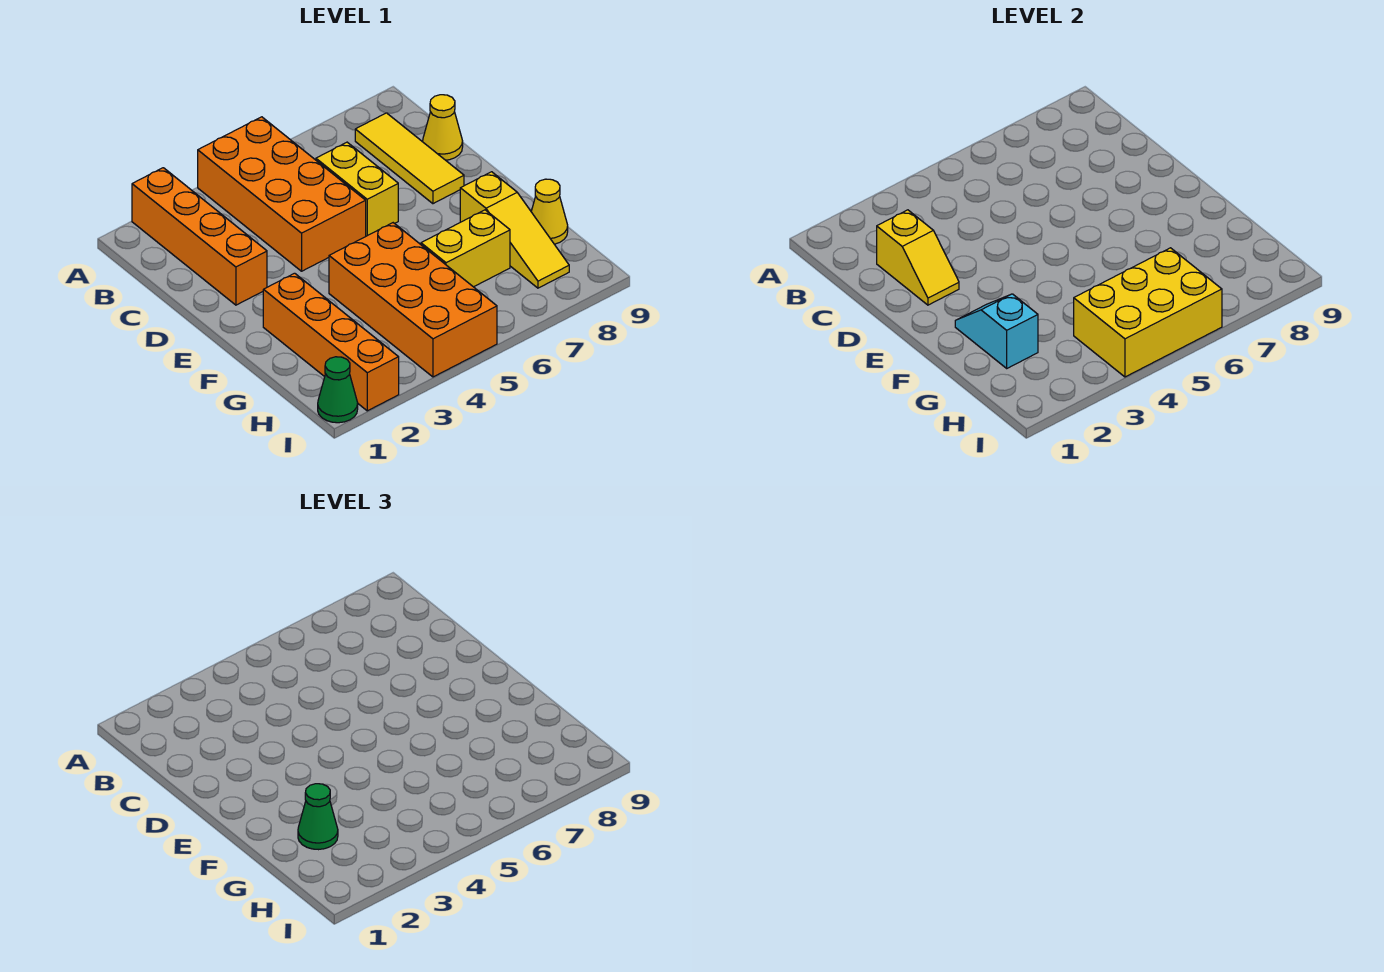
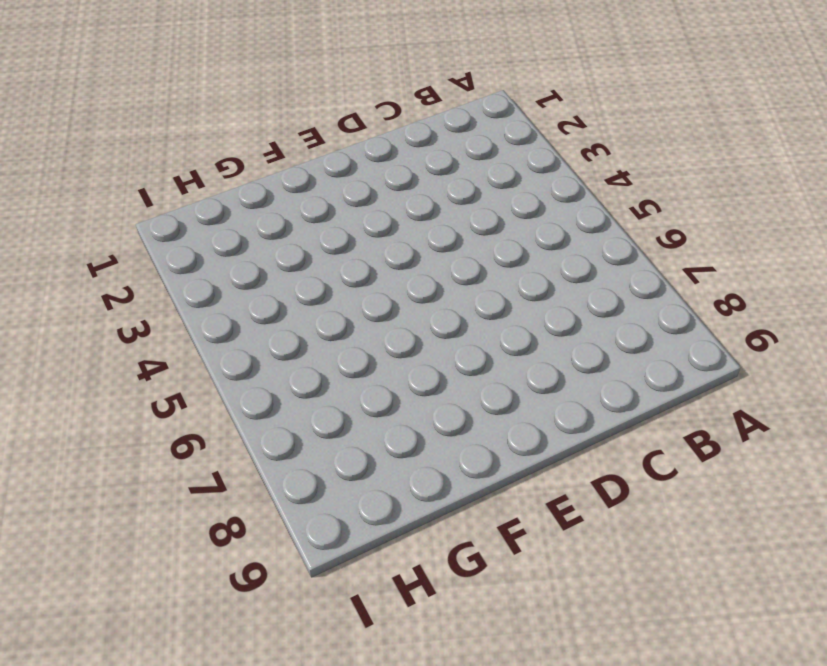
none -> orange brick A2:D2 level 1
none -> orange brick A4:D5 level 1
none -> yellow tile B8:D8 level 1

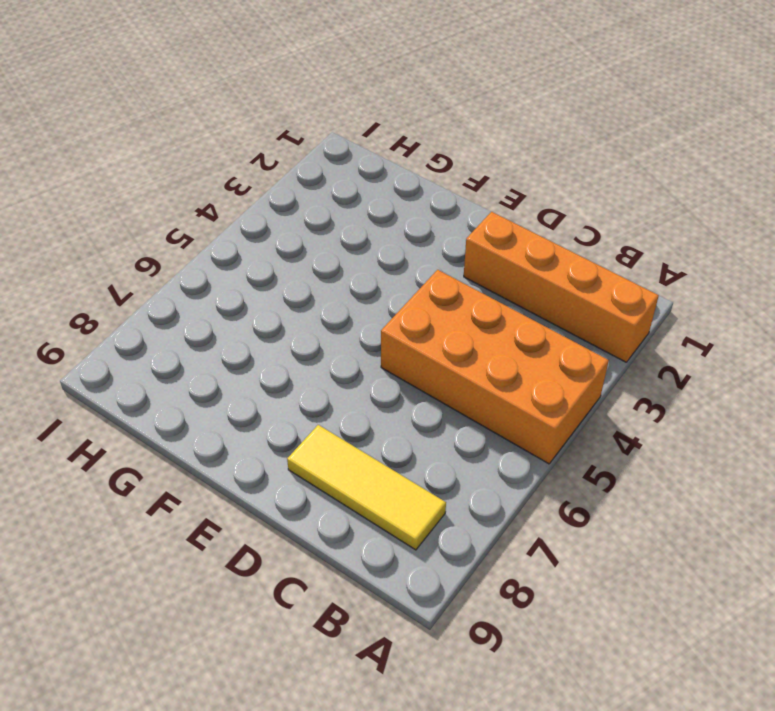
none -> yellow brick C6:D6 level 1
none -> yellow cone C9 level 1
none -> orange brick F2:I2 level 1

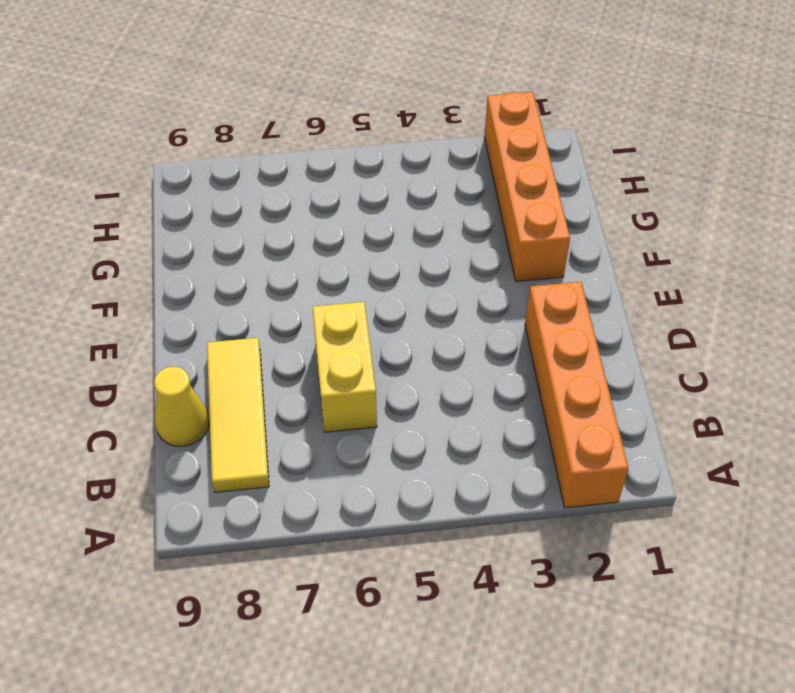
none -> orange brick A4:D5 level 1
none -> orange brick F4:I5 level 1
none -> yellow slope F8:H8 level 1 top F

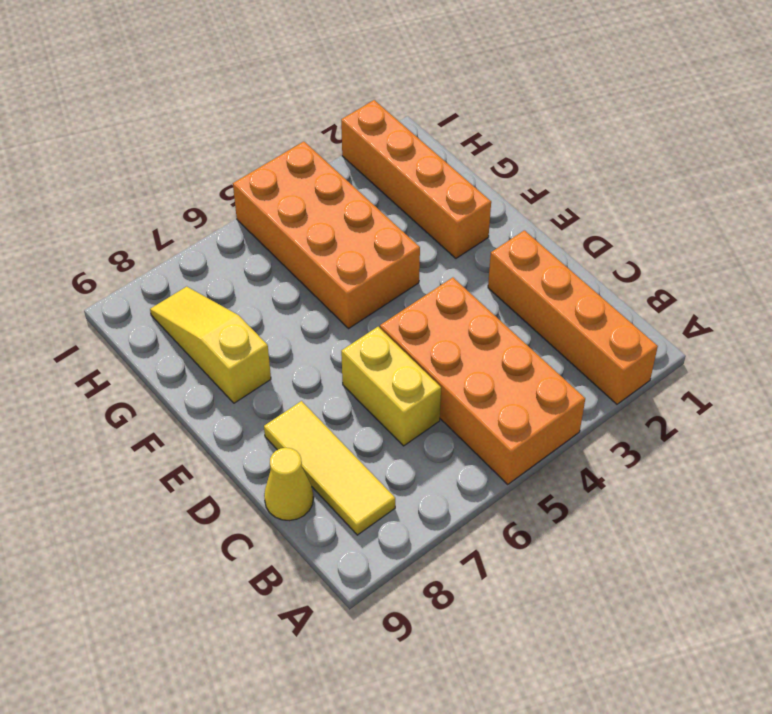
none -> yellow brick G6:G7 level 1
none -> yellow cone G9 level 1
none -> green cone I1 level 1

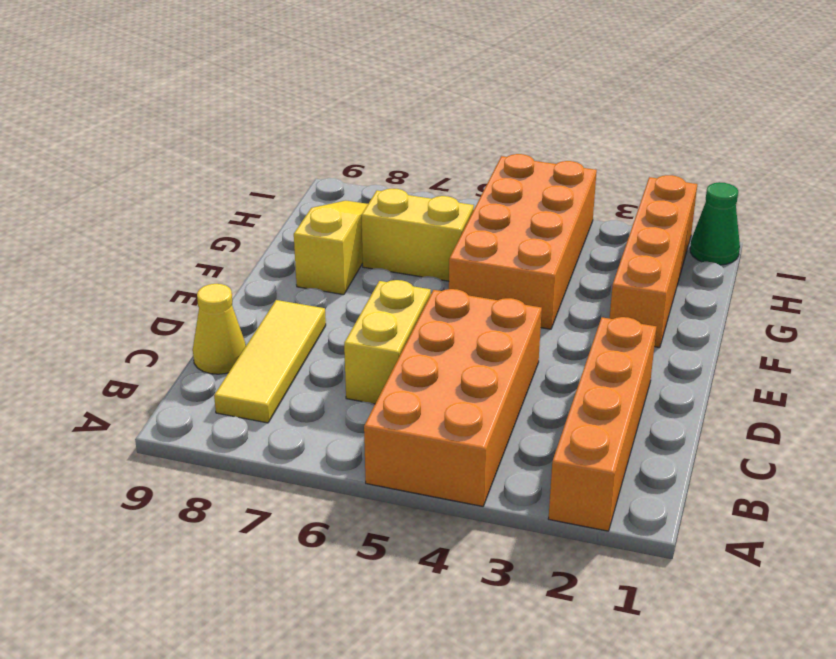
none -> yellow cone G9 level 1
none -> yellow slope C2:D2 level 2 top C
none -> cyan slope F2:G2 level 2 top G

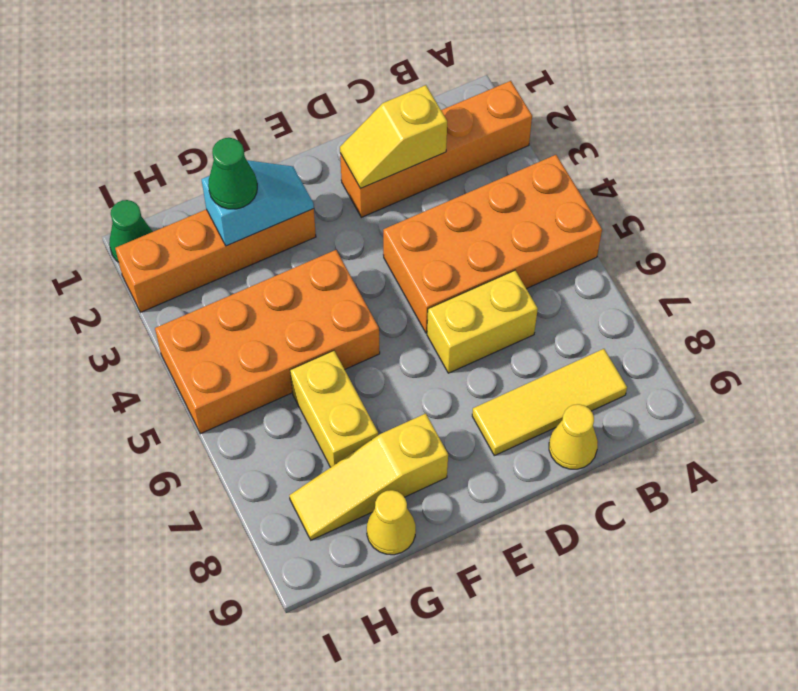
none -> yellow brick H4:I6 level 2

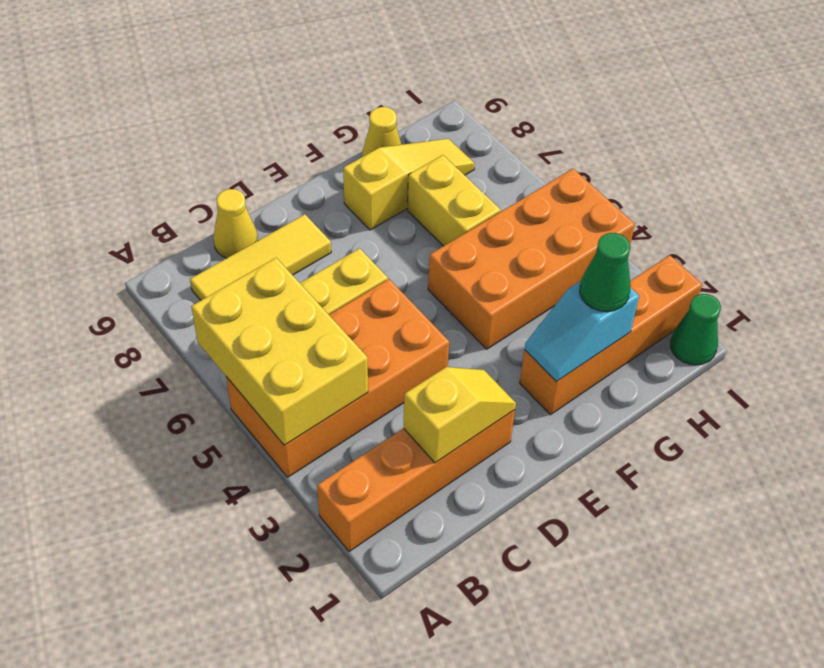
yellow brick A4:B6 level 2 -> yellow brick H4:I6 level 2

